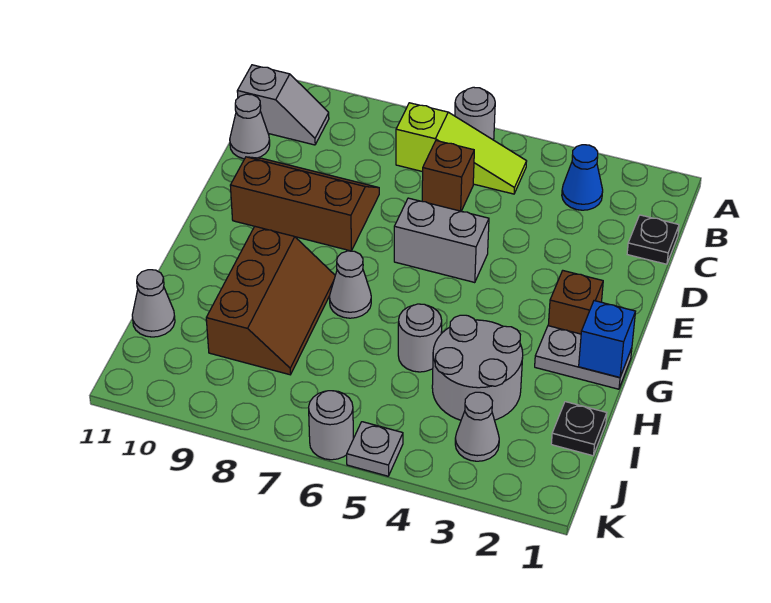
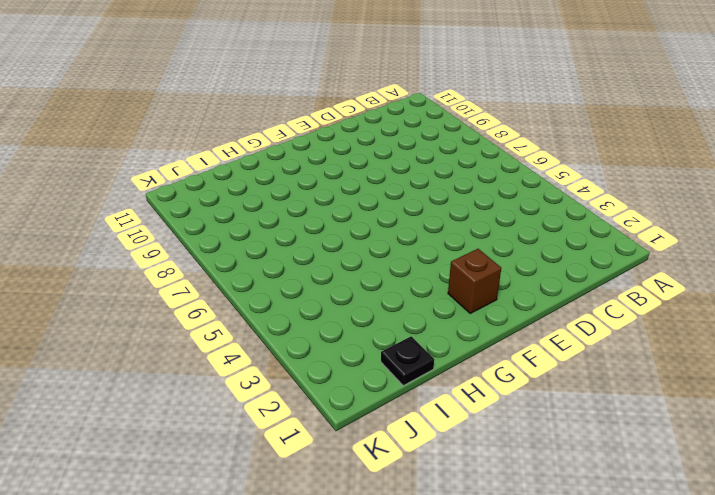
none -> grey round brick A6 level 1
none -> blue cone B3 level 1
none -> lime slope B5:B7 level 1 top 7

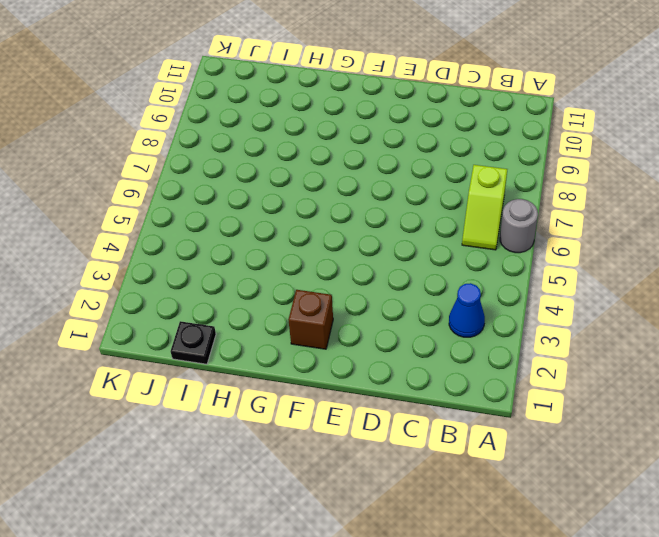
lime slope B6:B7 level 1 top 7 -> lime slope B5:B7 level 1 top 7
none -> grey slope B10:B11 level 1 top 11
none -> black plate C1 level 1
none -> brown brick C6 level 1

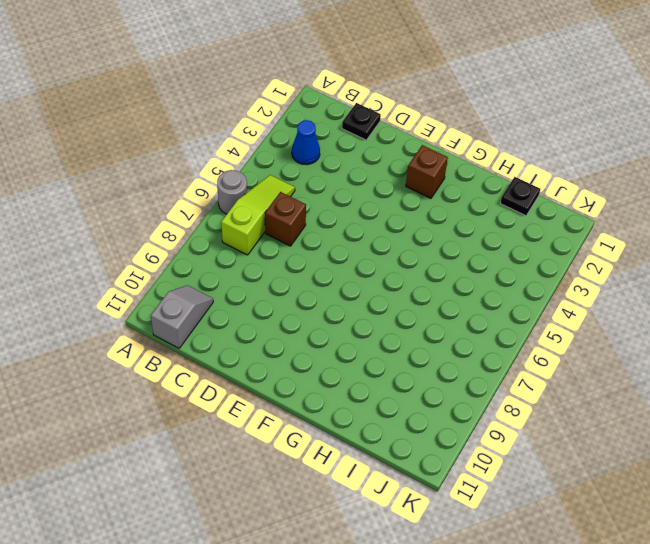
none -> grey cone C11 level 1
none -> brown slope D8:E10 level 1 top E
none -> grey brick E5:E6 level 1

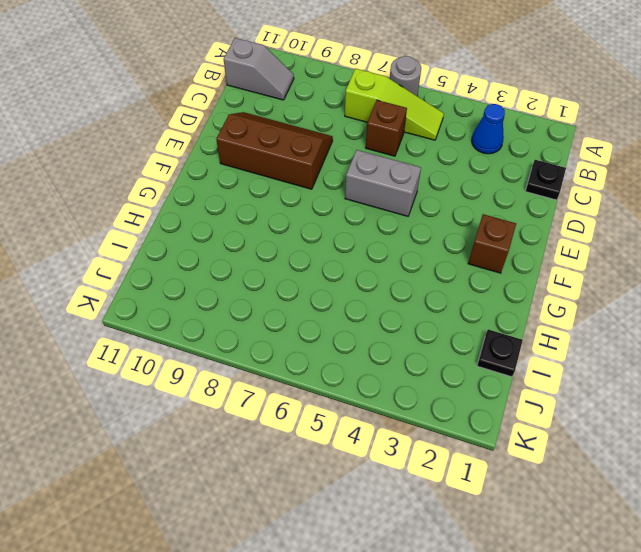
none -> grey cone C11 level 1
none -> grey plate G1:G2 level 1
none -> grey cone G7 level 1

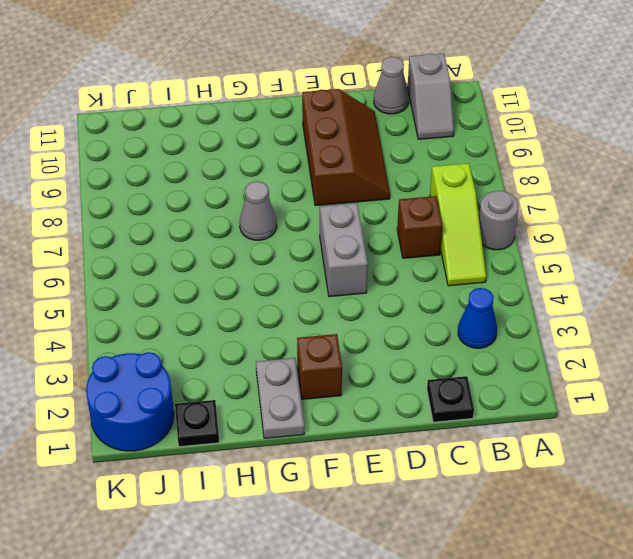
blue round brick J1:K2 level 1 -> none
none -> brown slope G8:I9 level 1 top 9
none -> grey round brick H3:I4 level 1
none -> grey round brick H5 level 1

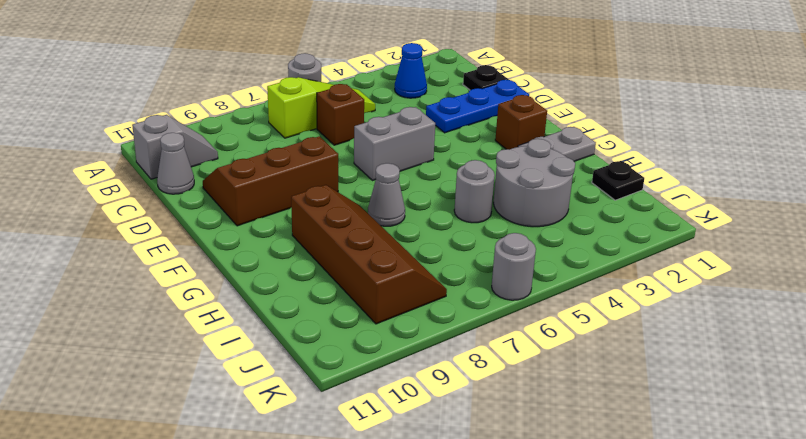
blue plate D1:D3 level 1 -> none
brown slope G8:J9 level 1 top 9 -> brown slope G8:I9 level 1 top 9
none -> grey cone I11 level 1
none -> grey cone J3 level 1
none -> grey plate K5 level 1

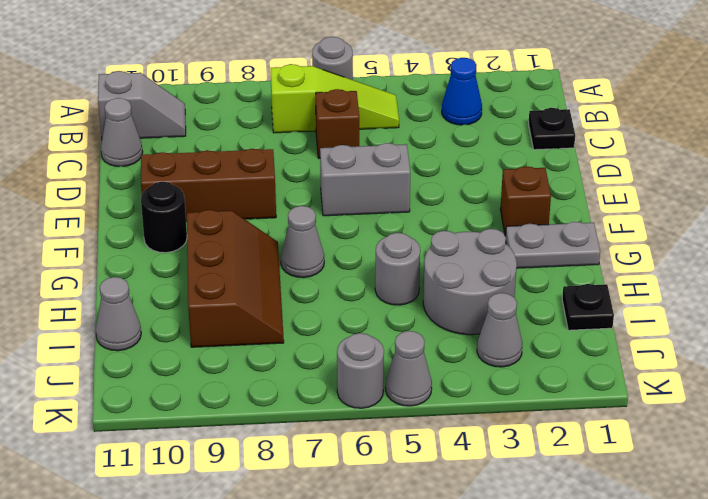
black round brick F10 level 1 -> none
grey cone K5 level 1 -> grey plate K5 level 1
none -> blue brick G1 level 2

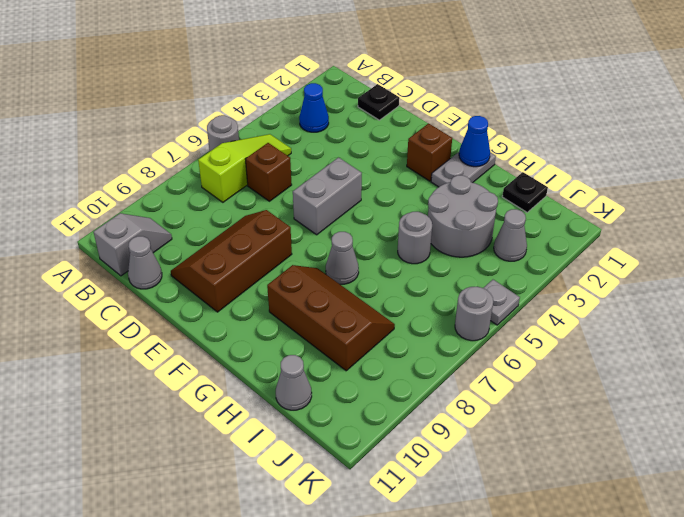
blue cone G1 level 2 -> blue brick G1 level 2

